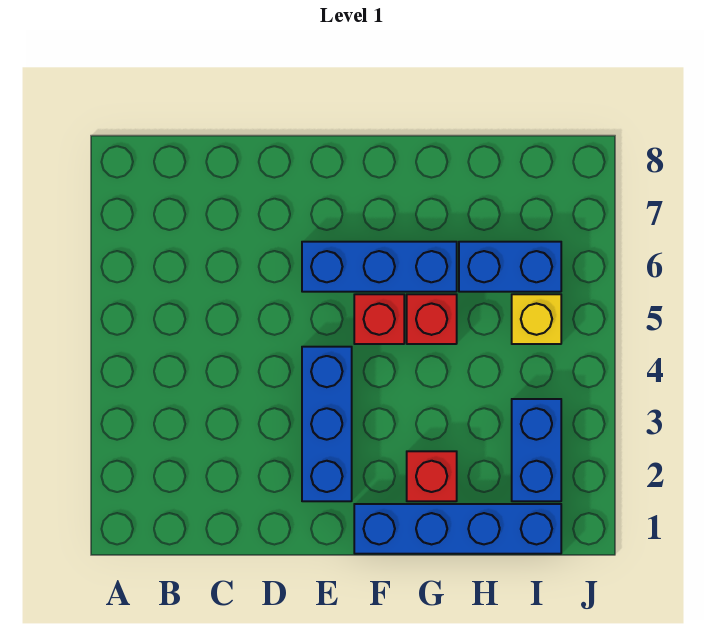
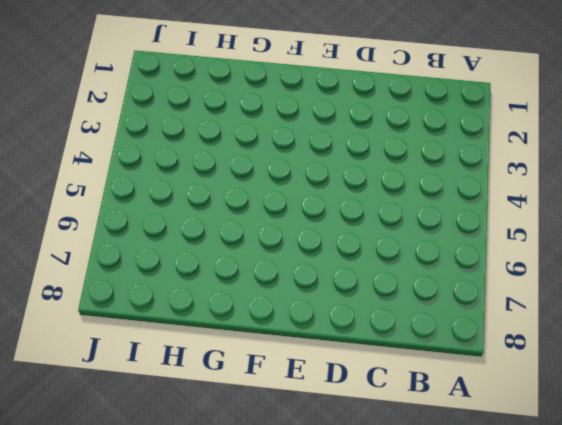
none -> blue brick E2:E4 level 1
none -> blue brick E6:G6 level 1

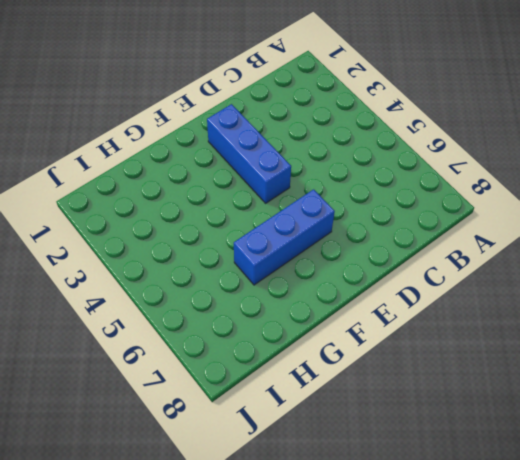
none -> blue brick F1:I1 level 1
none -> red brick F5 level 1

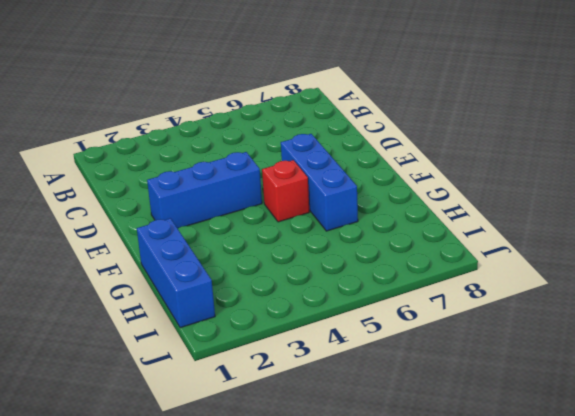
blue brick G1:I1 level 1 -> blue brick F1:I1 level 1
none -> red brick G2 level 1
none -> red brick G5 level 1

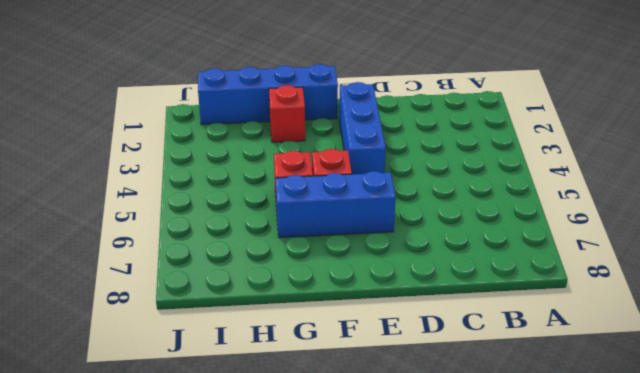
none -> blue brick H6:I6 level 1
none -> blue brick I2:I3 level 1

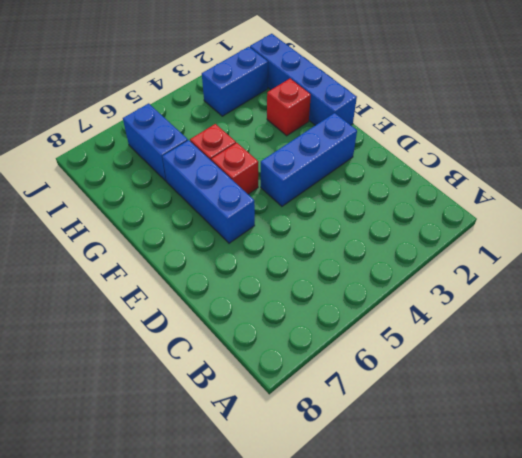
none -> yellow brick I5 level 1

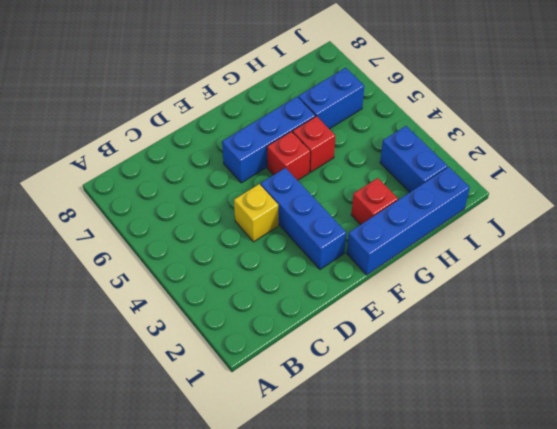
yellow brick D4 level 1 -> yellow brick I5 level 1

